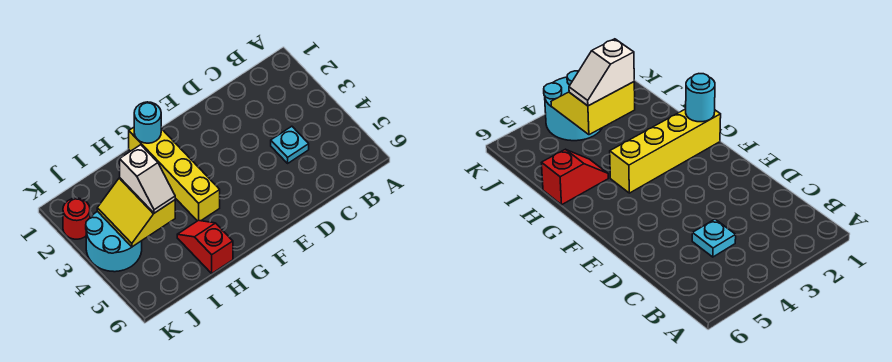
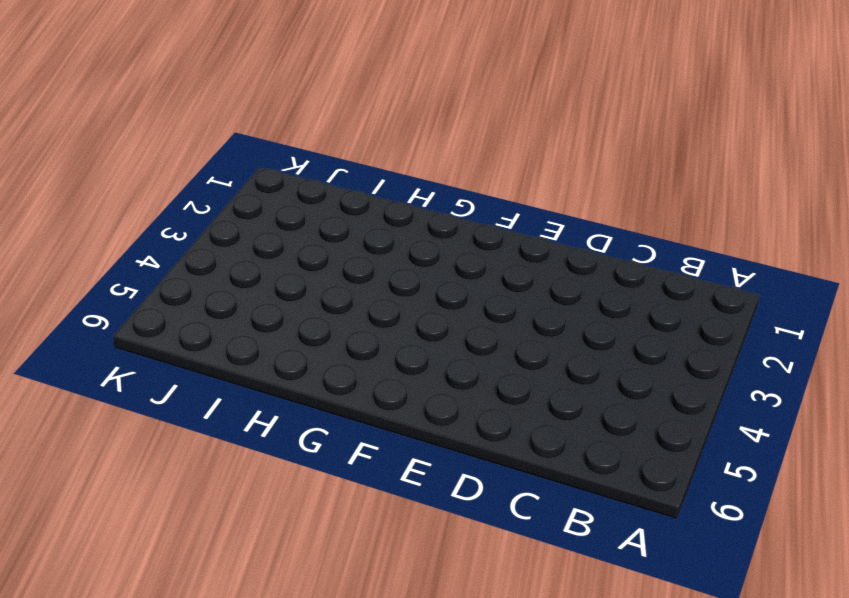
none -> cyan plate C4 level 1
none -> yellow brick G1:G4 level 1

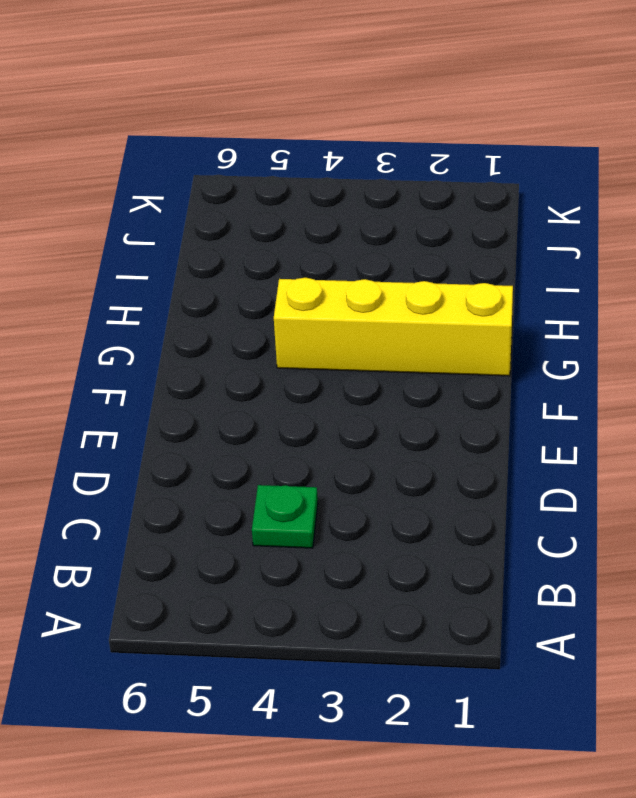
green plate C4 level 1 -> cyan plate C4 level 1
none -> red slope H5:H6 level 1 top 6
none -> cyan round brick J3:K4 level 1

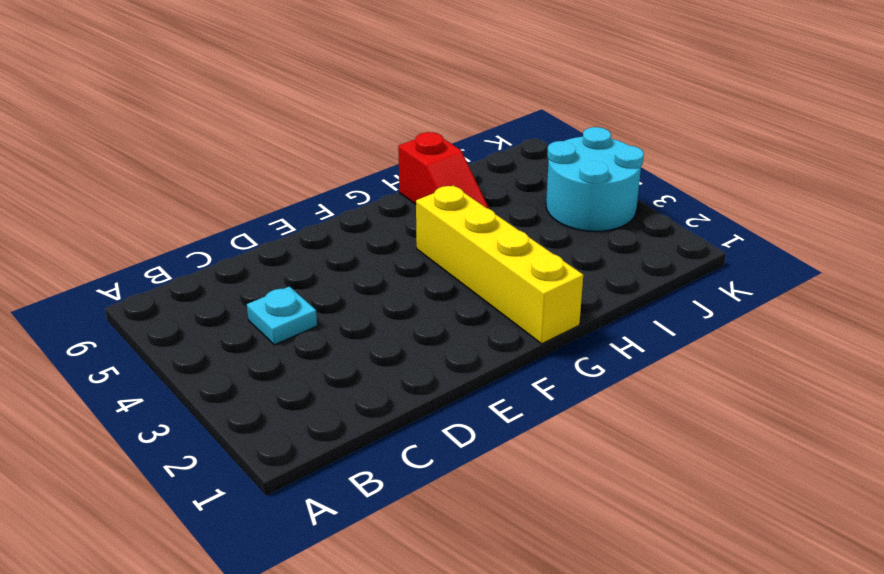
none -> red round brick K2 level 1
none -> cyan round brick G1 level 2

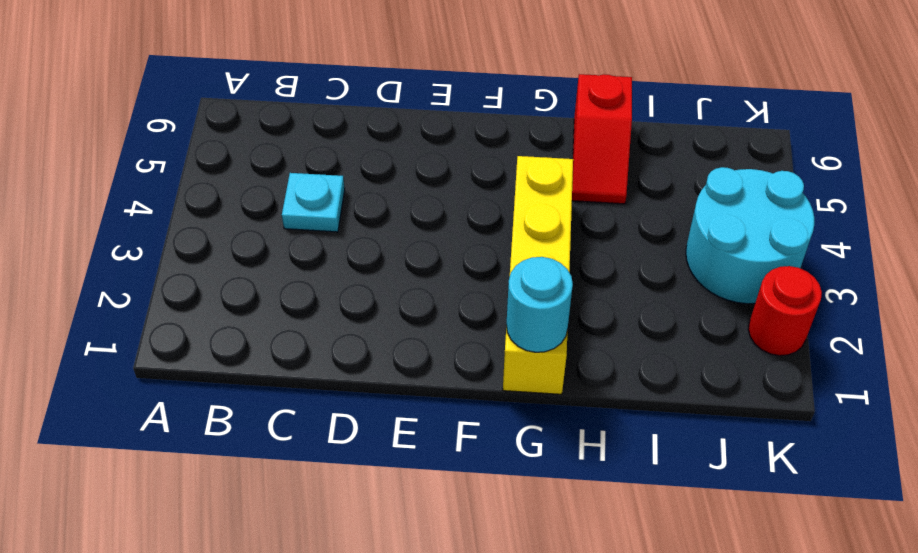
none -> yellow slope I3:J4 level 2 top I
none -> white slope I3:I4 level 3 top 3

